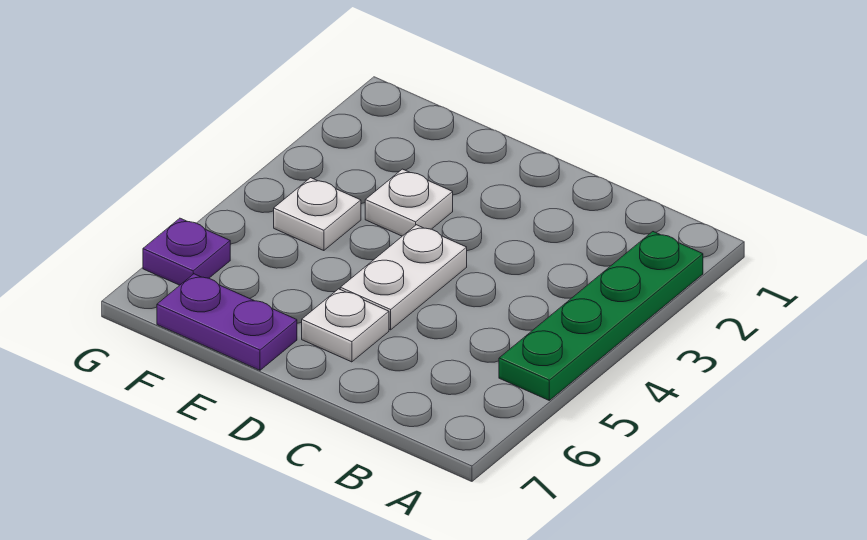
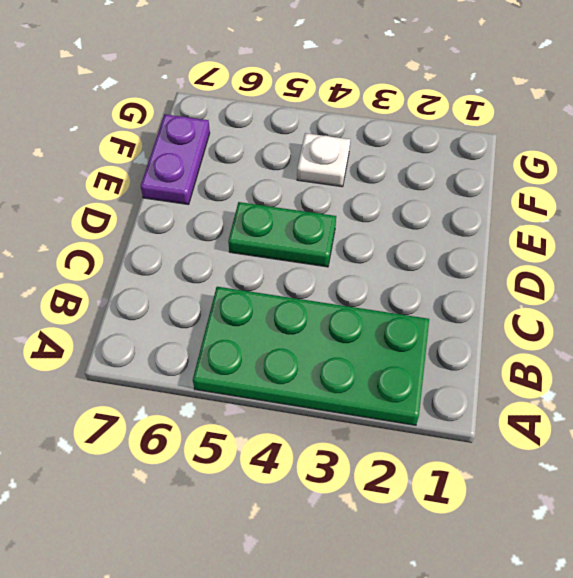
green plate A2:B5 level 1 -> green plate A2:A5 level 1
green plate D4:D5 level 1 -> white plate D4:D5 level 1
none -> white plate D6 level 1
none -> white plate E3 level 1

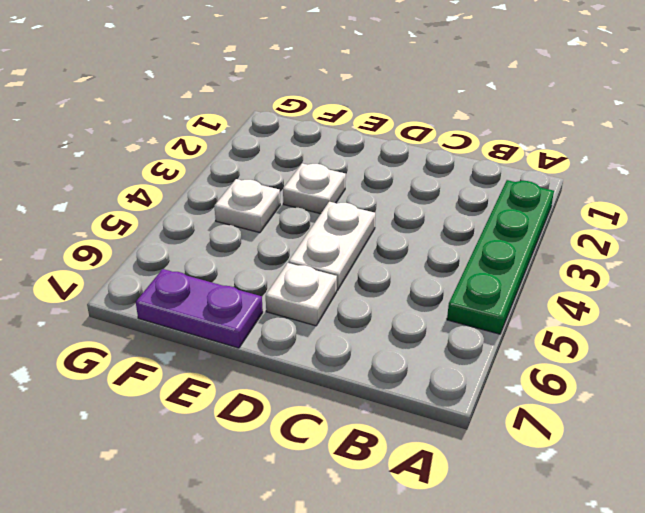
none -> purple plate G6 level 1

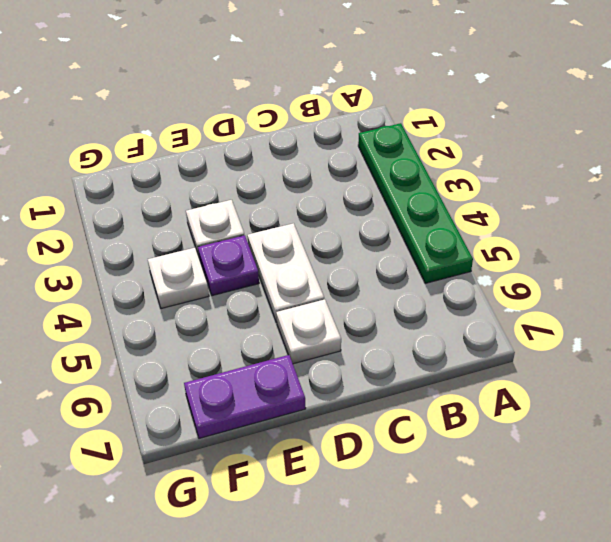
purple plate E4 level 1 -> purple plate G6 level 1

